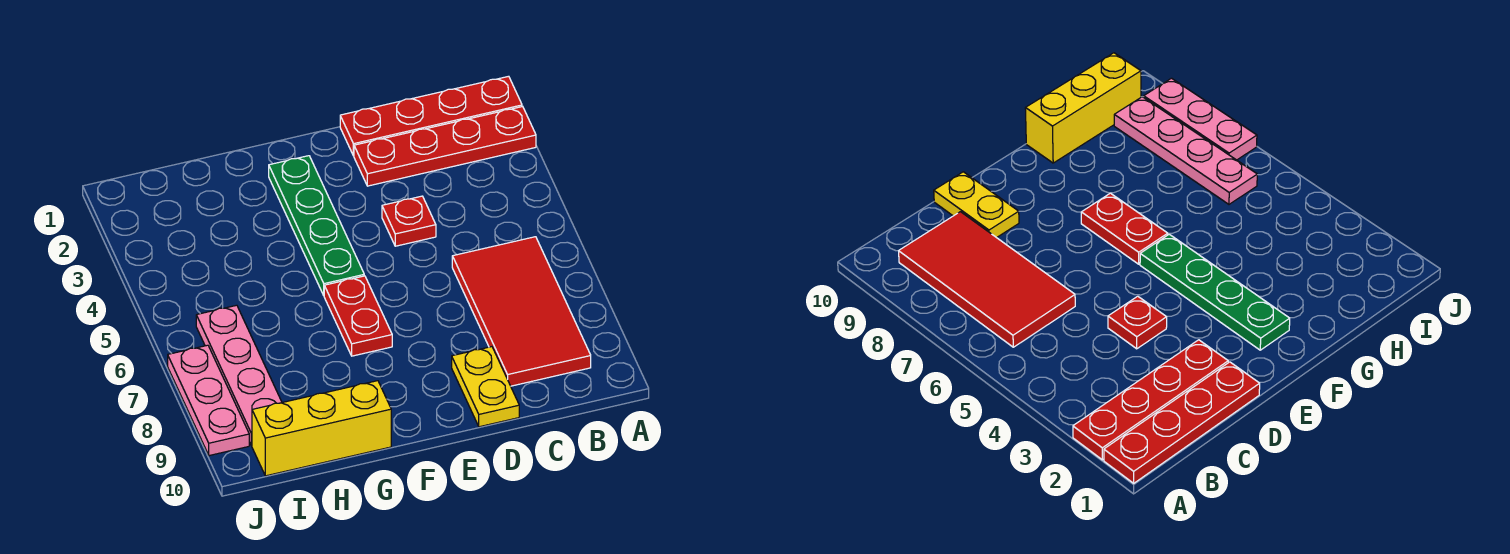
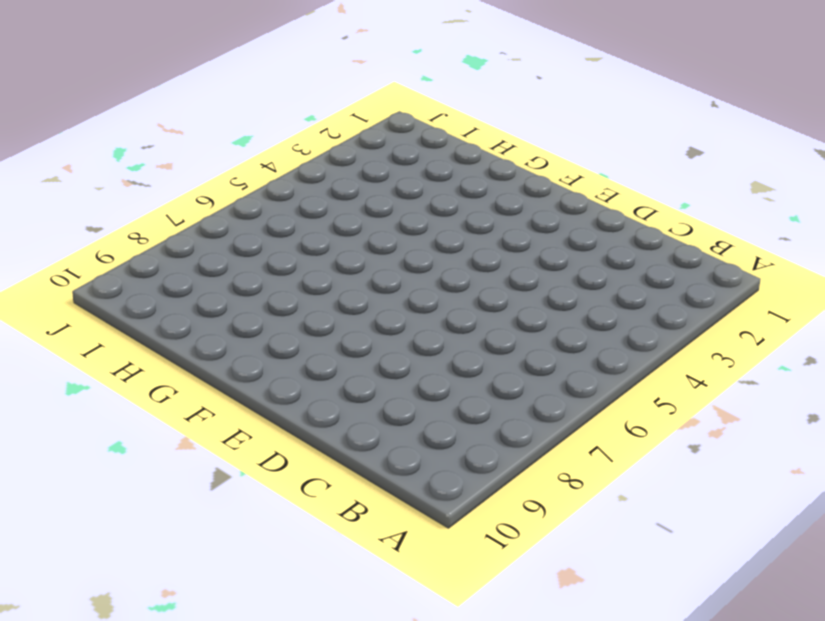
none -> red plate A1:D1 level 1
none -> red plate A2:D2 level 1

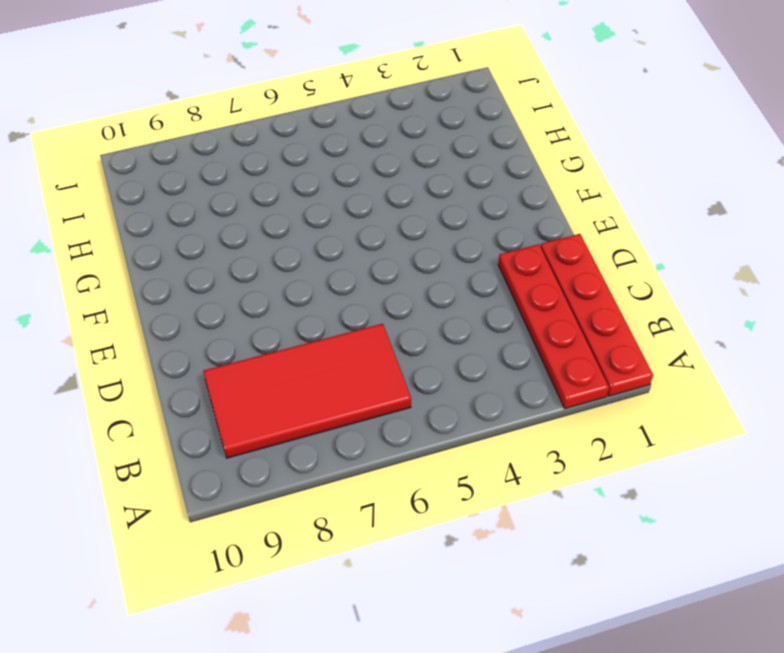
none -> red plate D4 level 1
none -> yellow plate D9:D10 level 1

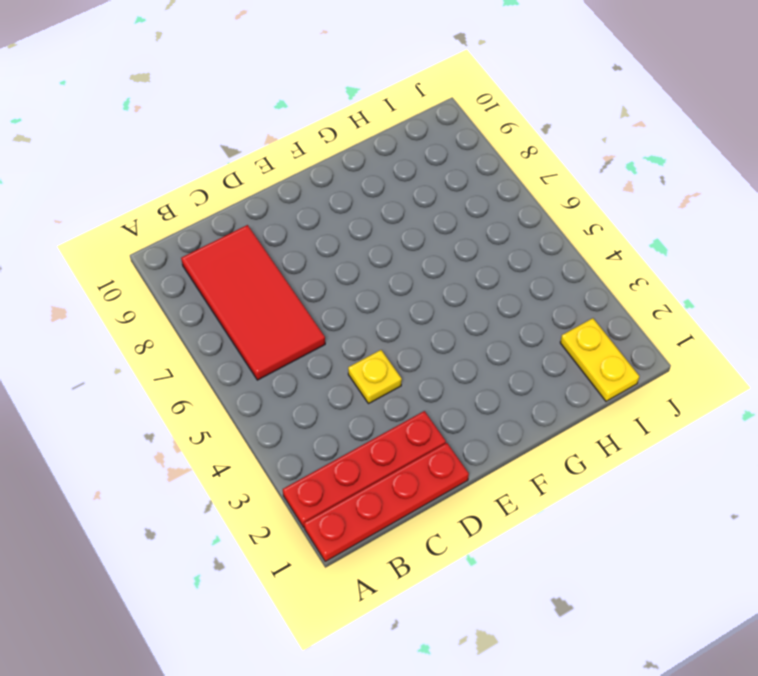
yellow plate D4 level 1 -> red plate D4 level 1
yellow plate I1:I2 level 1 -> yellow plate D9:D10 level 1
none -> green plate F2:F5 level 1
none -> red plate F6:F7 level 1

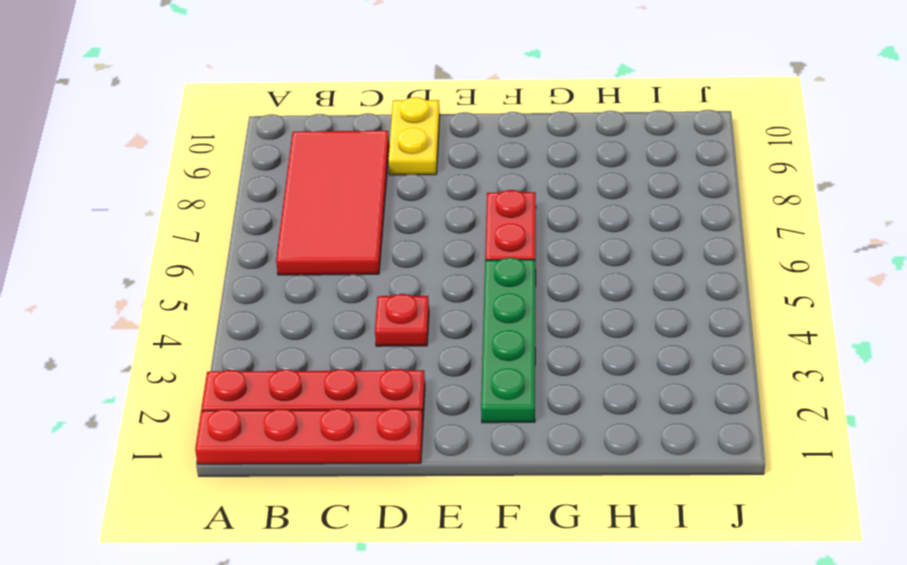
none -> yellow brick G10:I10 level 1
none -> pink plate I6:I9 level 1

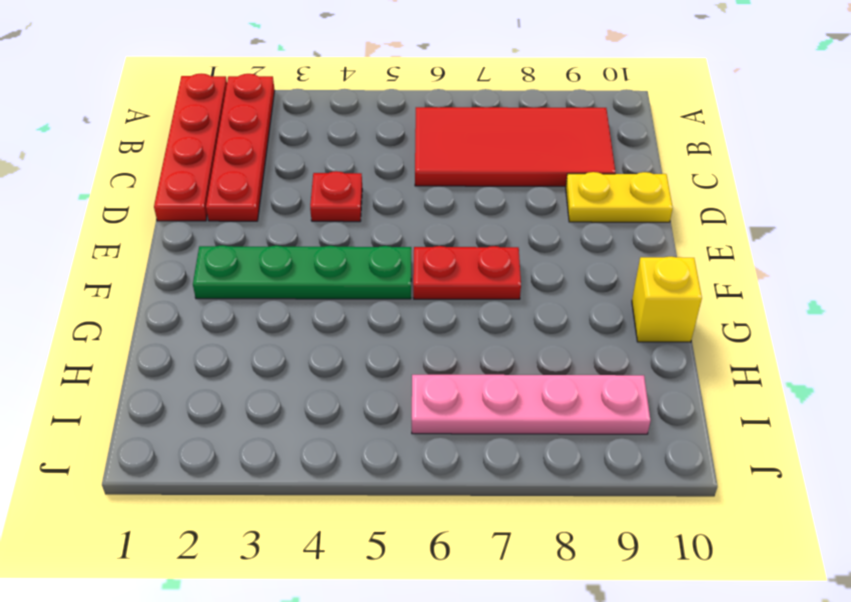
yellow brick G10 level 1 -> yellow brick G10:I10 level 1
none -> pink plate J7:J9 level 1

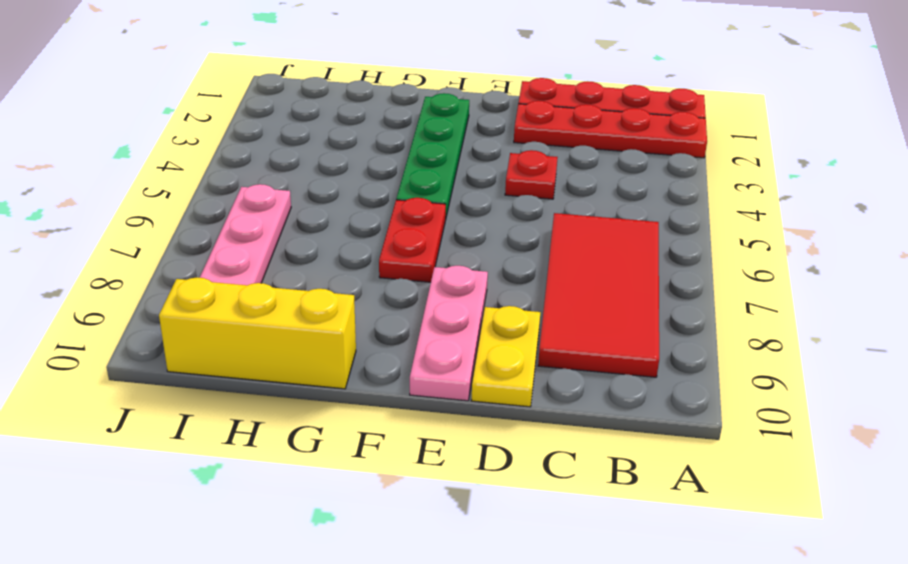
pink plate E8:E10 level 1 -> pink plate J7:J9 level 1

